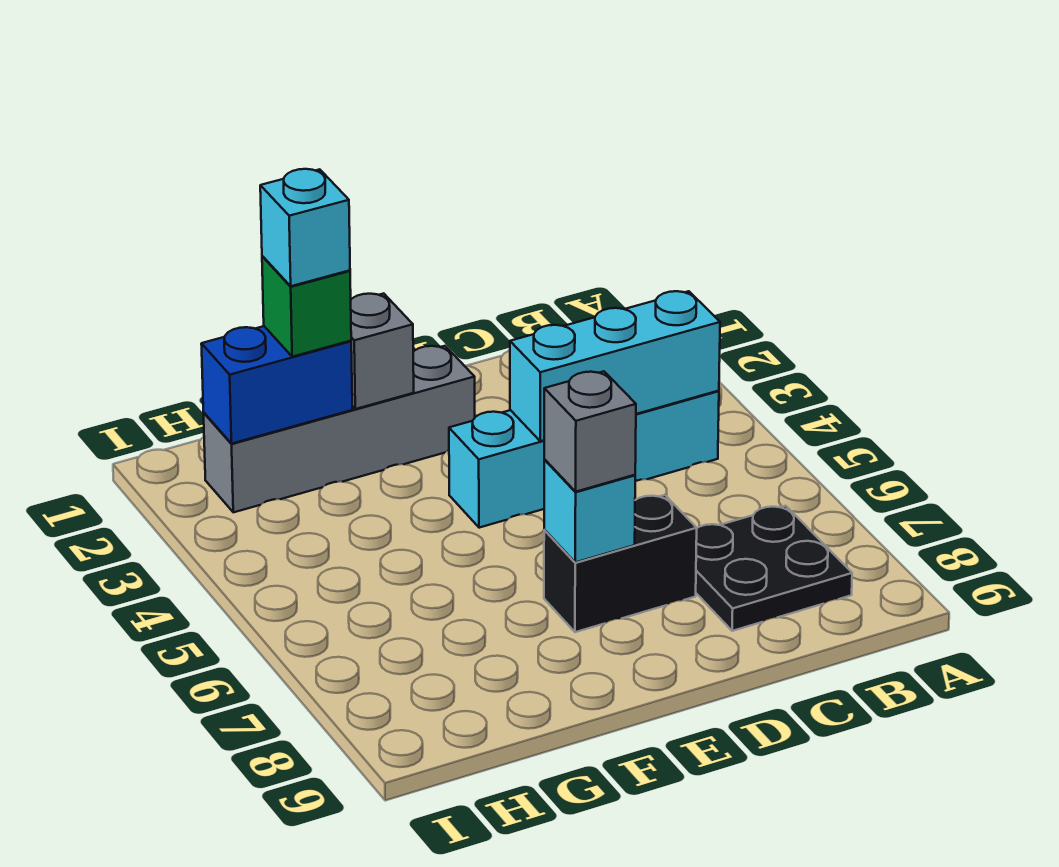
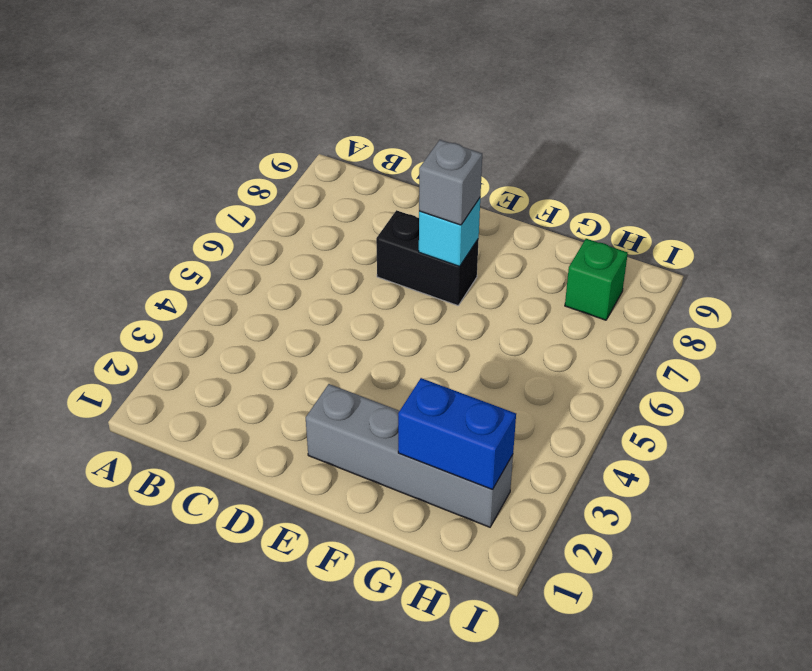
green brick H8 level 1 -> green brick G2 level 3
none -> cyan brick B4:E4 level 1
none -> black plate B7:C8 level 1

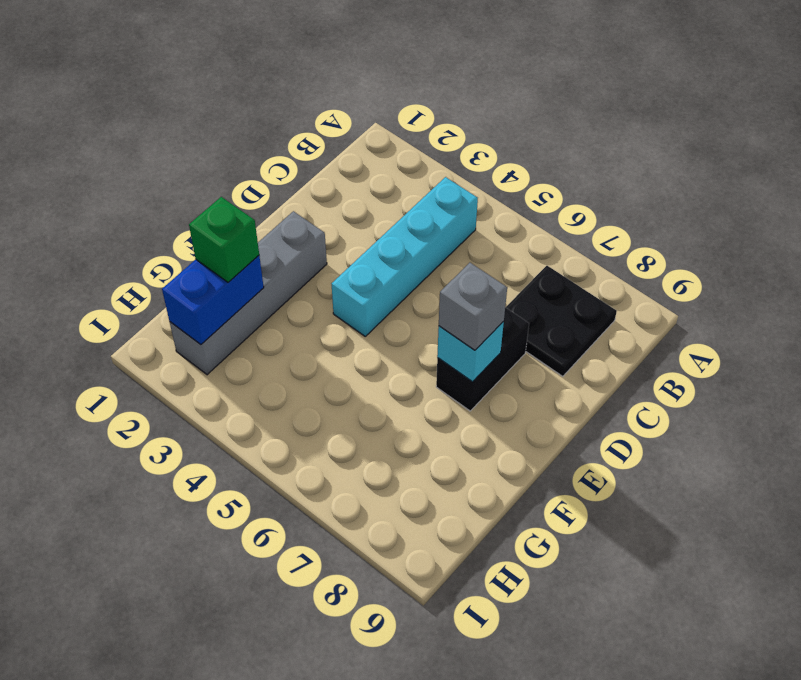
none -> cyan brick B4:D4 level 2
none -> grey brick F2 level 2

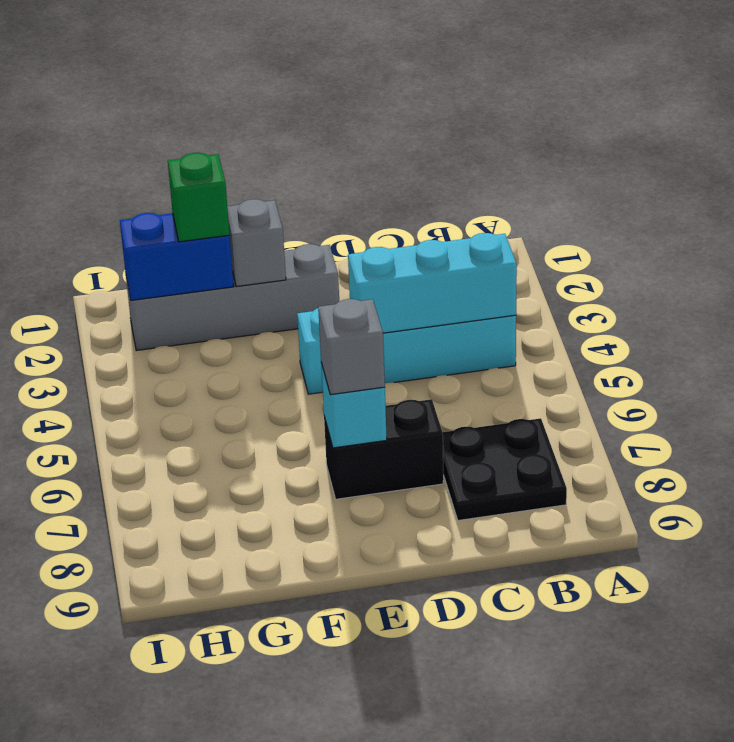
none -> cyan brick G2 level 4

